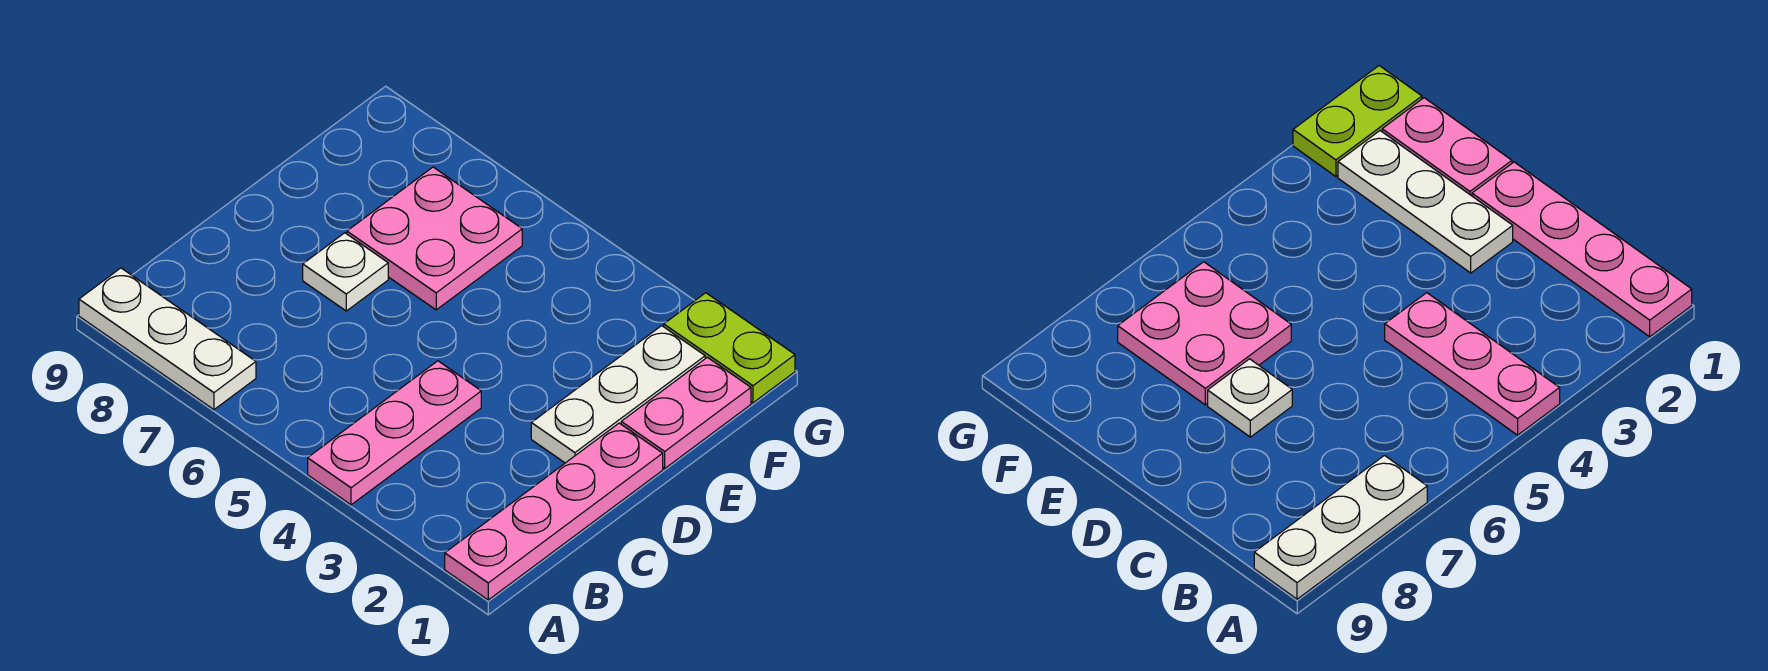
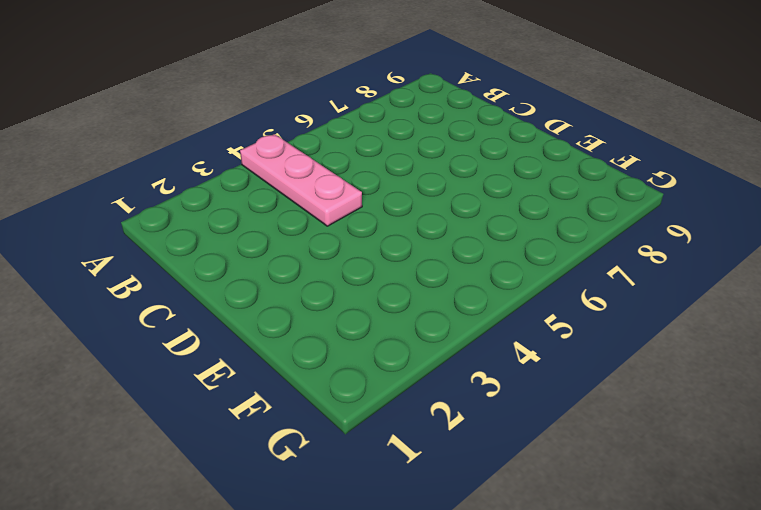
none -> pink plate A1:D1 level 1
none -> white plate A7:A9 level 1

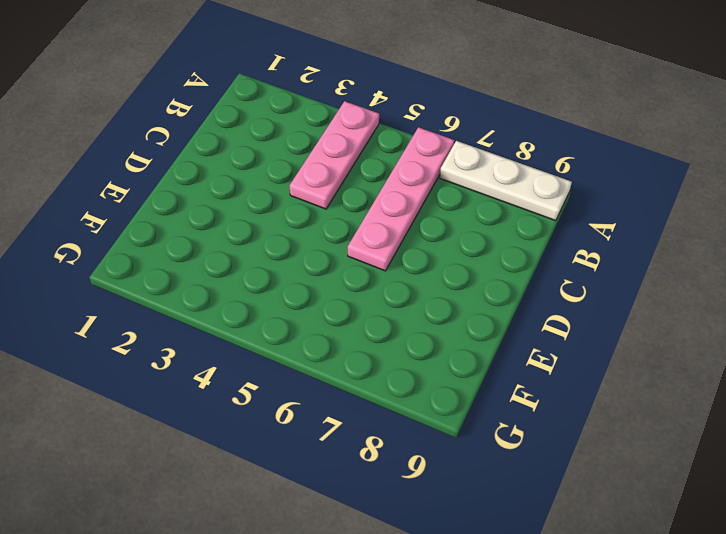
pink plate A6:D6 level 1 -> pink plate A1:D1 level 1
none -> white plate D2:F2 level 1
none -> white plate D7 level 1

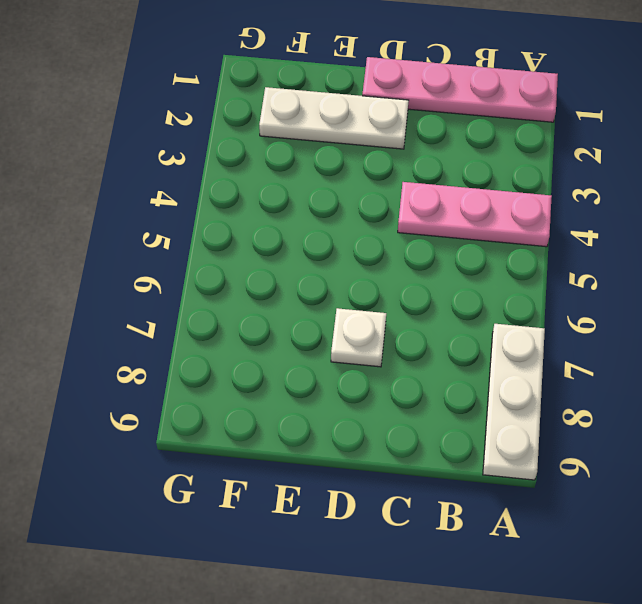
none -> pink plate E1:F1 level 1
none -> pink plate E6:F7 level 1

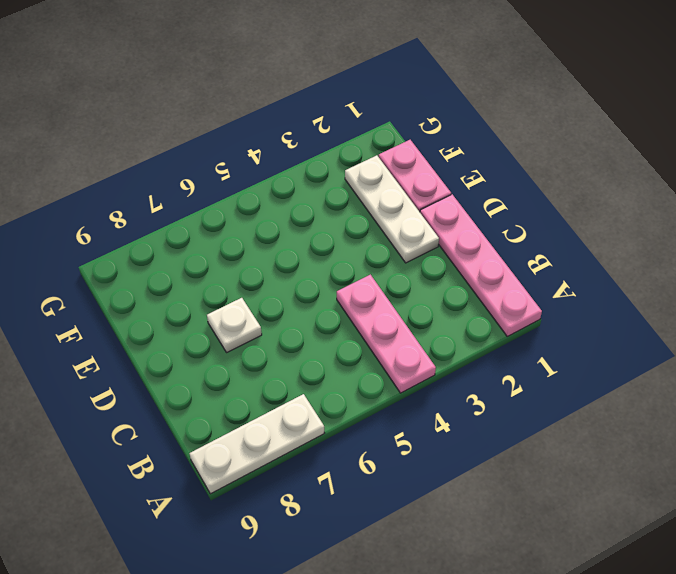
none -> pink plate E6:F7 level 1
none -> lime plate G1:G2 level 1

